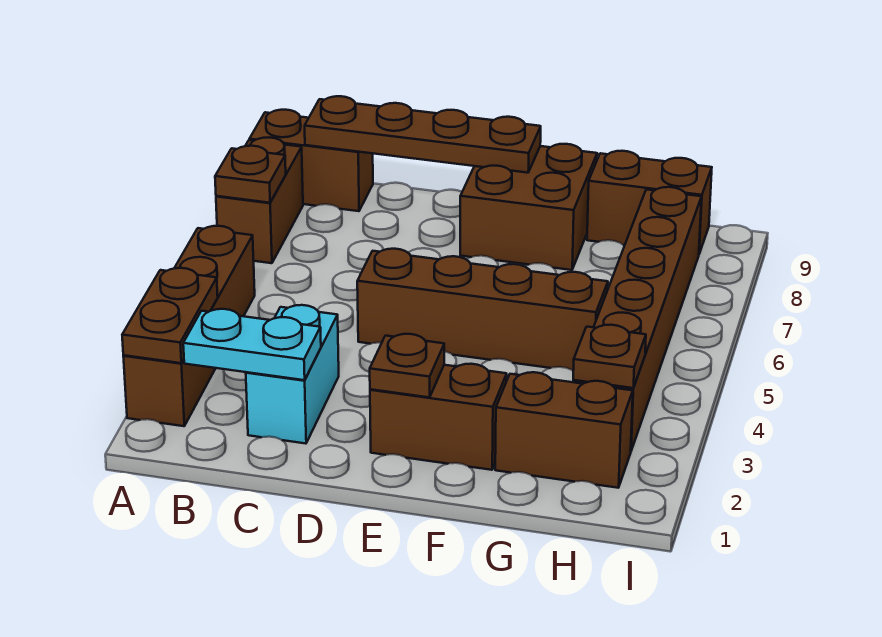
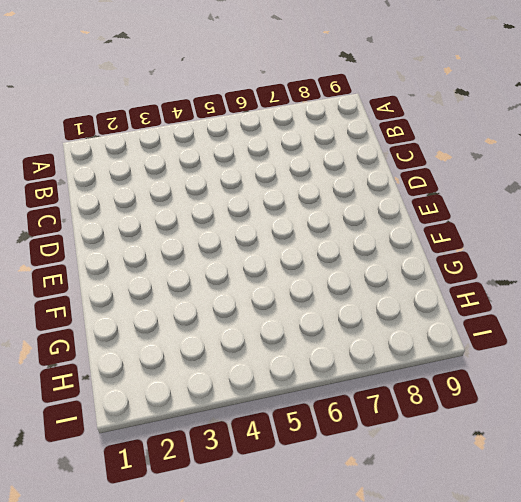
none -> brown brick A2:A5 level 1
none -> brown brick A7:A8 level 1
none -> brown brick A9:B9 level 1

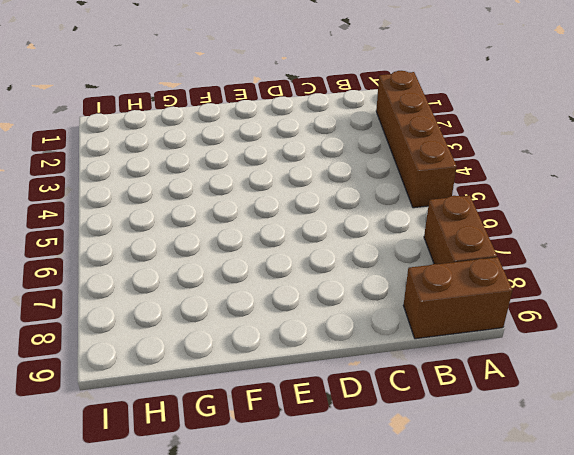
none -> cyan brick C2:C3 level 1
none -> brown brick D5:G5 level 1
none -> brown brick E2:F2 level 1

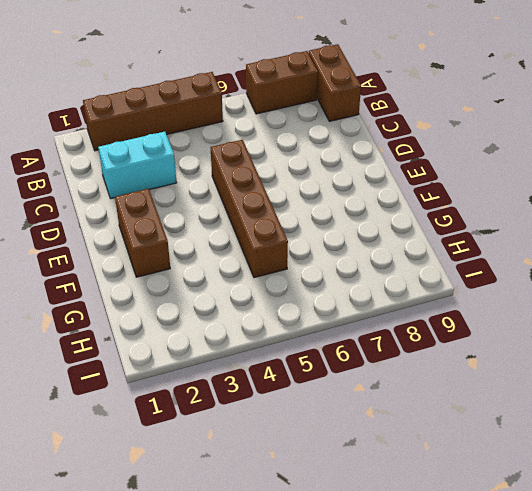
none -> brown brick E8:F9 level 1
none -> brown brick G2:H2 level 1
none -> brown brick G9:H9 level 1

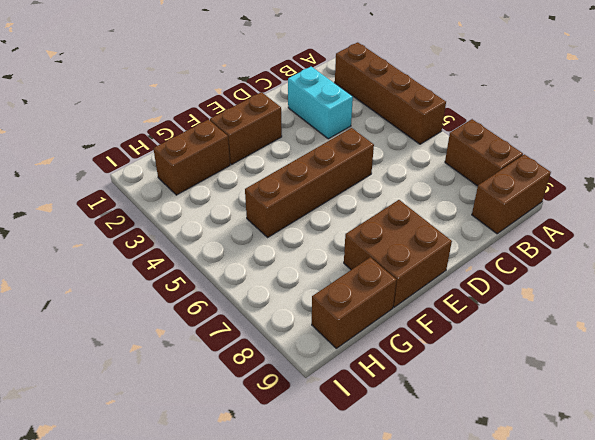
none -> brown brick H3:H8 level 1
none -> brown plate A2:A3 level 2
none -> brown plate A7 level 2

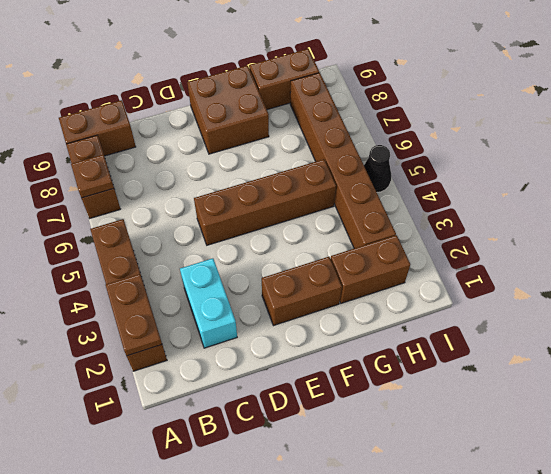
black cone I5 level 1 -> none
none -> cyan plate B2:C2 level 2
none -> brown plate B9:E9 level 2
none -> brown plate E2 level 2

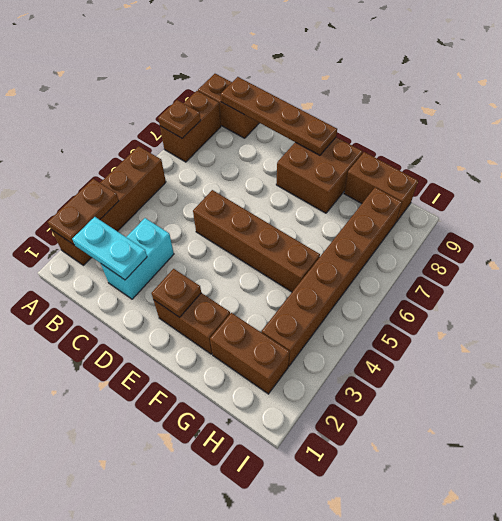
none -> brown plate H3 level 2

